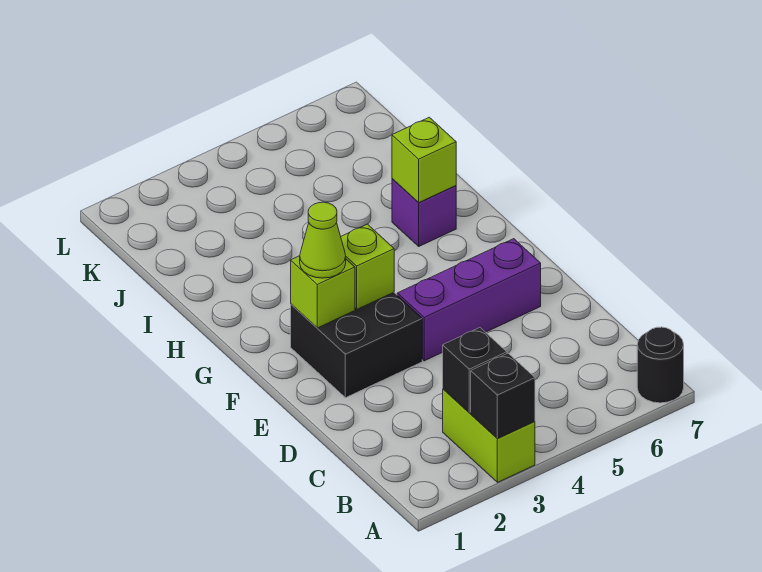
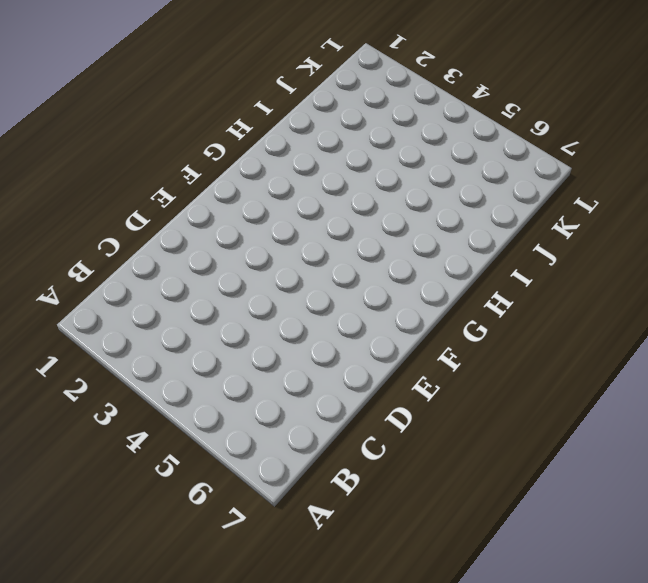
none -> lime brick A3:B3 level 1
none -> black round brick A7 level 1

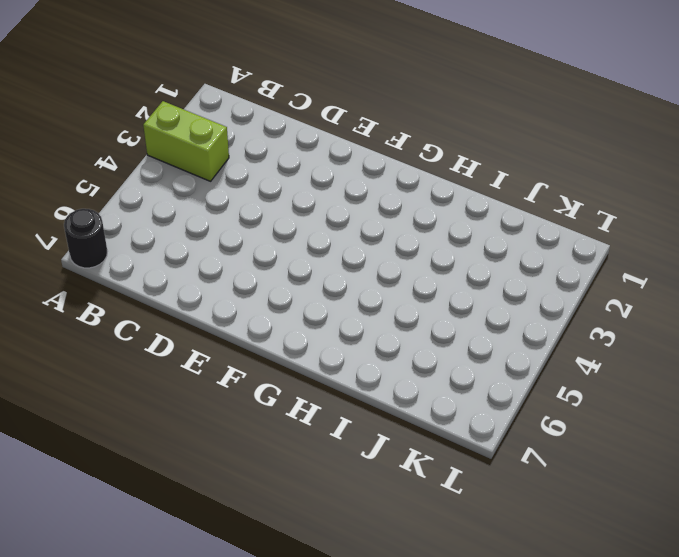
none -> black brick E2:F3 level 1
none -> purple brick E4:E6 level 1

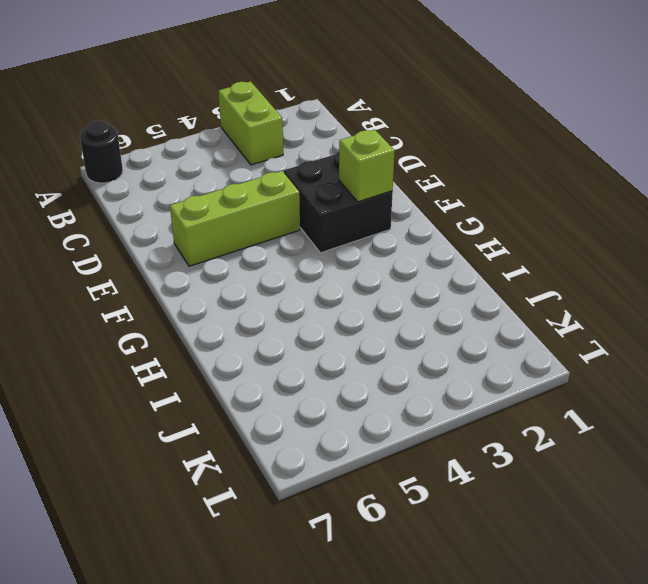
lime brick E4:E6 level 1 -> purple brick E4:E6 level 1
none -> purple brick H6 level 1
none -> black brick A3 level 2

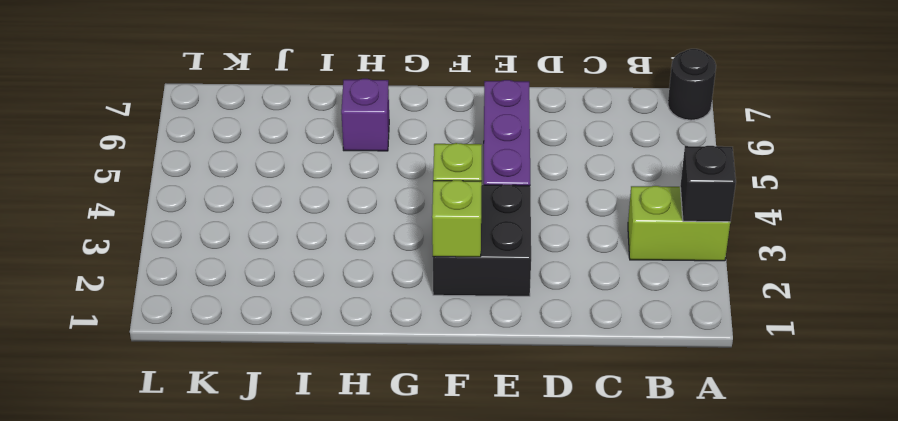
none -> black brick B3 level 2
none -> lime brick H6 level 2

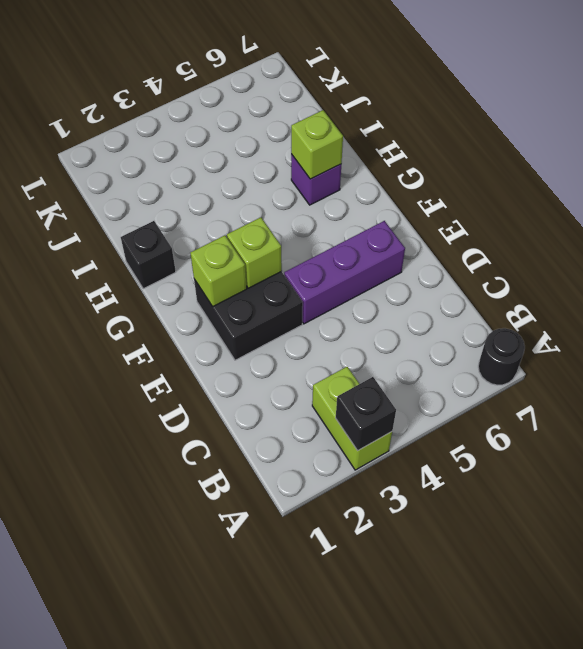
black brick H1 level 1 -> black brick B3 level 2
none -> lime cone F2 level 3

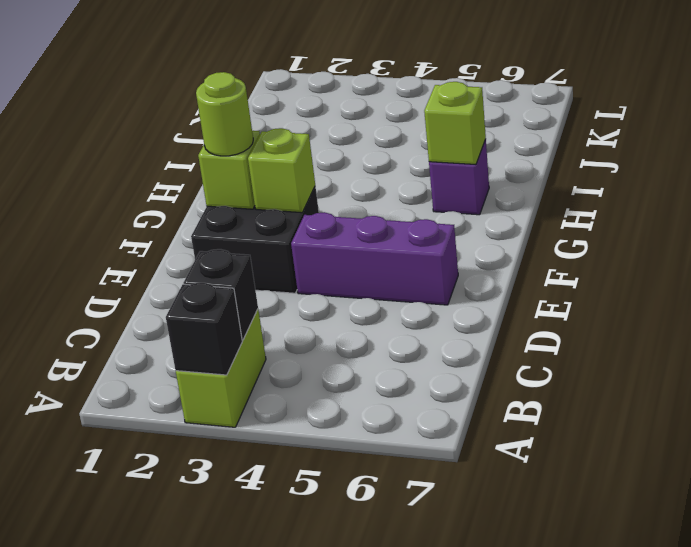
lime round brick F2 level 3 -> lime cone F2 level 3
none -> black round brick A7 level 1

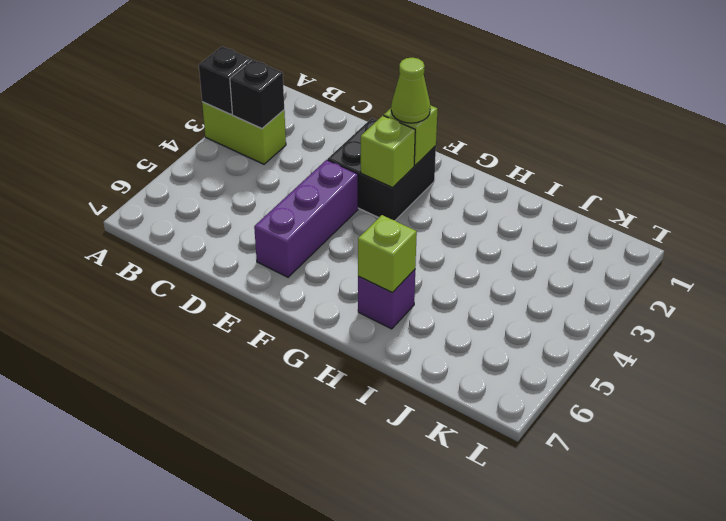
none -> black round brick A7 level 1

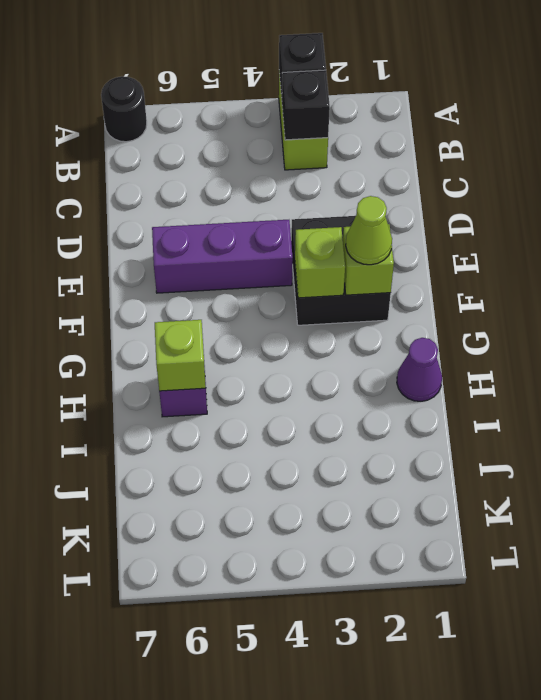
purple cone H1 level 1 -> none

